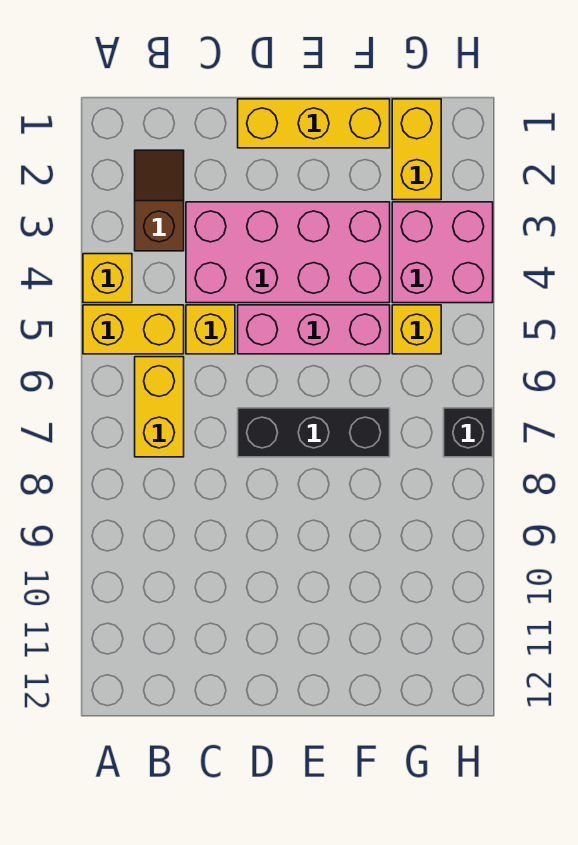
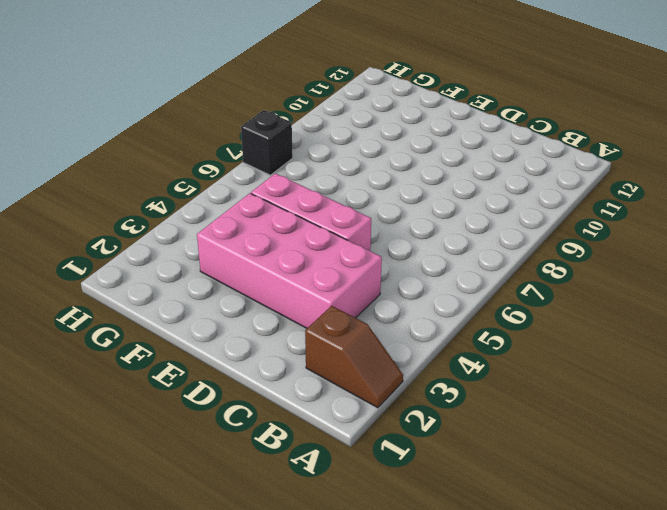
brown slope A2:B2 level 1 top B -> brown slope B2:B3 level 1 top 3
none -> yellow brick A4 level 1
none -> yellow brick A5:B5 level 1
none -> yellow brick B6:B7 level 1

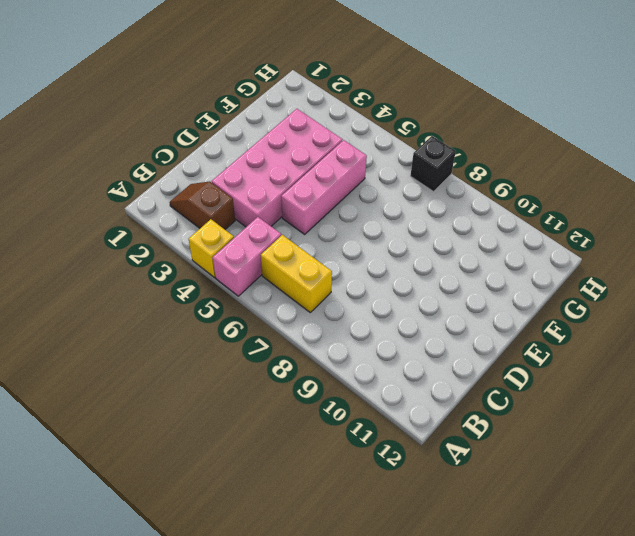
pink brick A5:B5 level 1 -> yellow brick A5:B5 level 1
none -> yellow brick C5 level 1
none -> yellow brick D1:F1 level 1
none -> black brick D7:F7 level 1

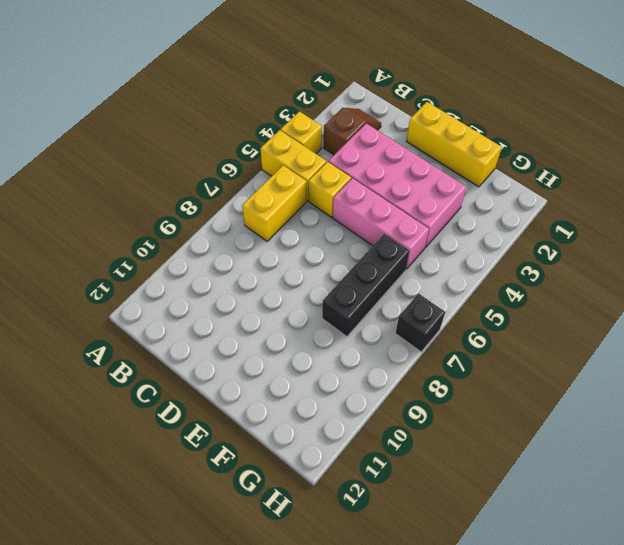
black brick F6:F8 level 1 -> black brick D7:F7 level 1
none -> yellow brick G1:G2 level 1
none -> pink brick G3:H4 level 1
none -> yellow brick G5 level 1

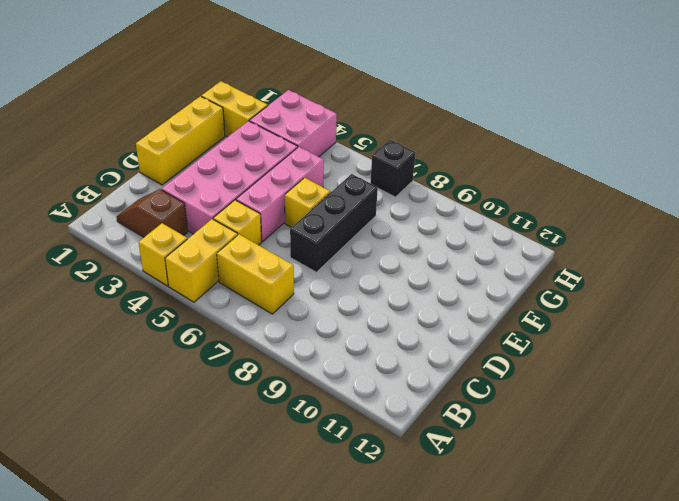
yellow brick E6 level 1 -> yellow brick G5 level 1

